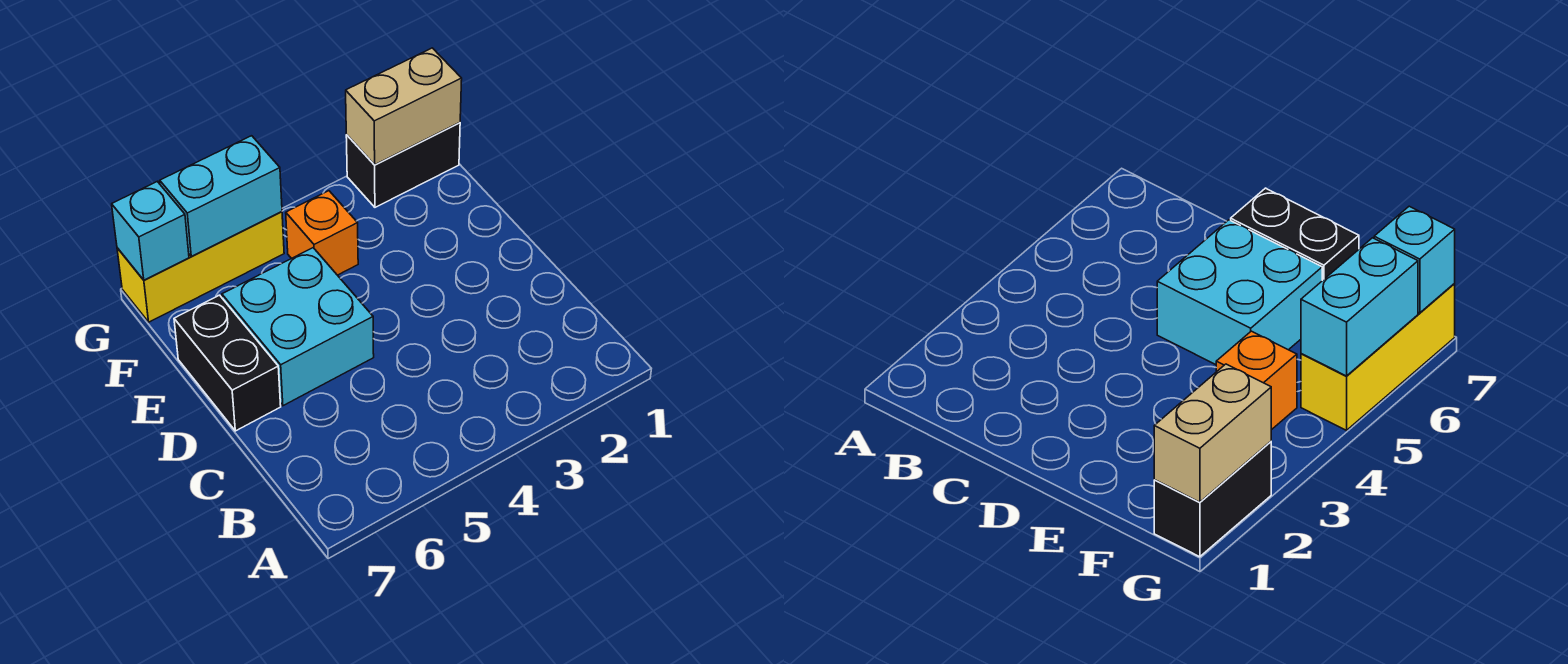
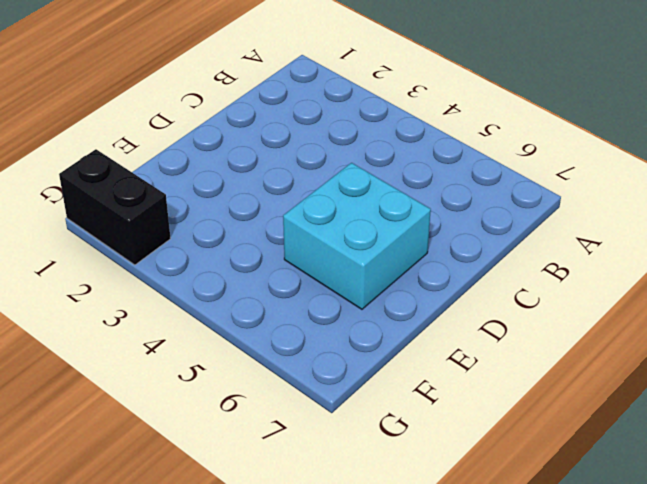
none -> black brick D7:E7 level 1
none -> orange brick F4 level 1

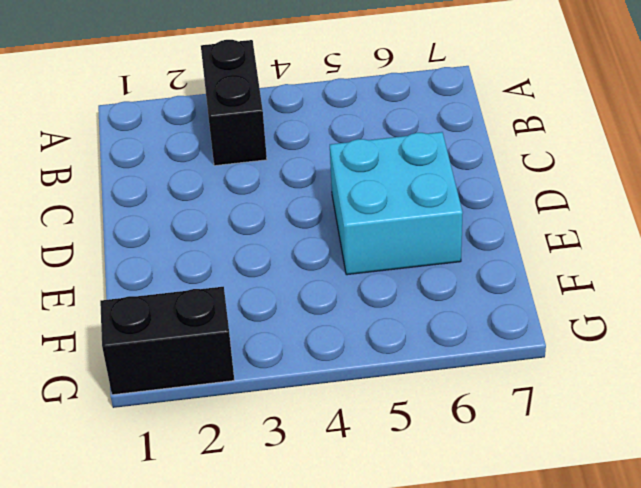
black brick A3:B3 level 1 -> black brick D7:E7 level 1
none -> orange brick F4 level 1
none -> yellow brick G5:G7 level 1

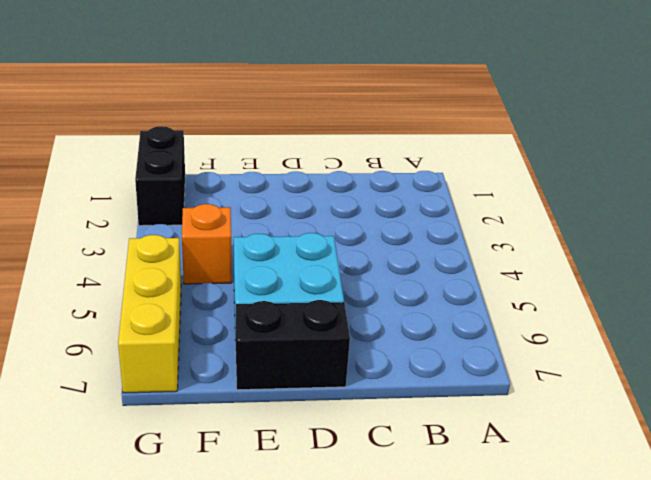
none -> tan brick G1:G2 level 2
none -> cyan brick G5:G6 level 2

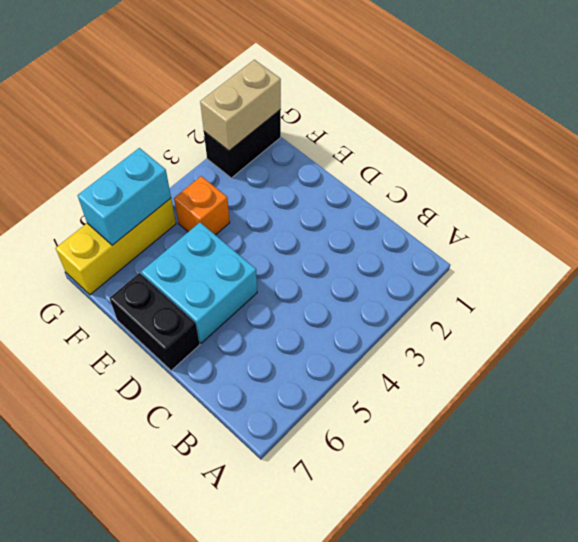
none -> cyan brick G7 level 2

